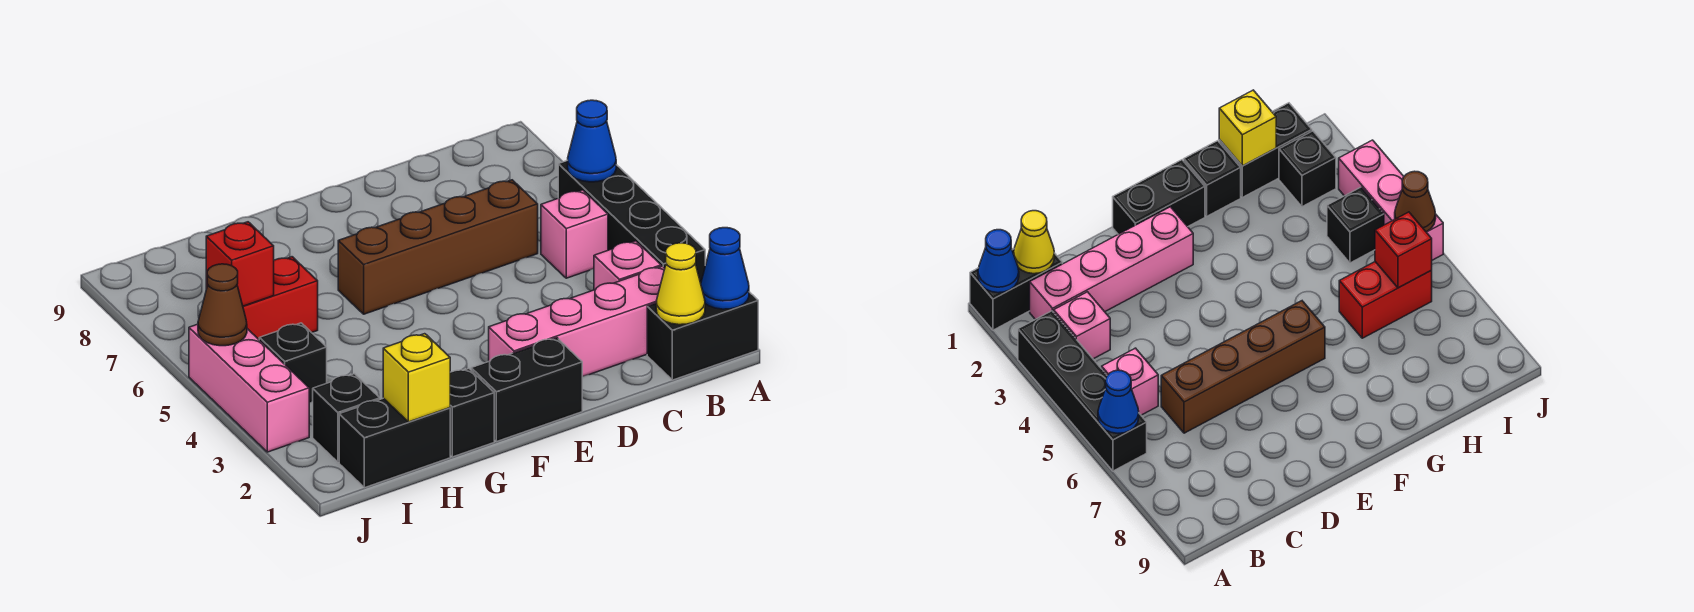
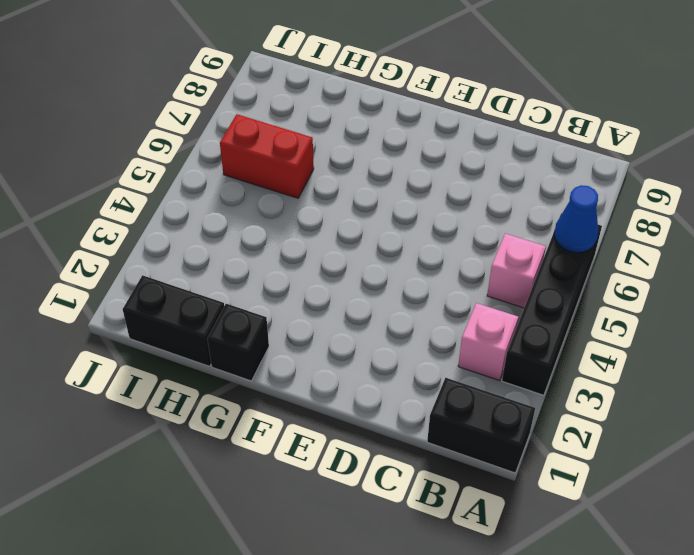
none -> pink brick B2:E2 level 1
none -> brown brick C6:F6 level 1
none -> black brick E1:F1 level 1

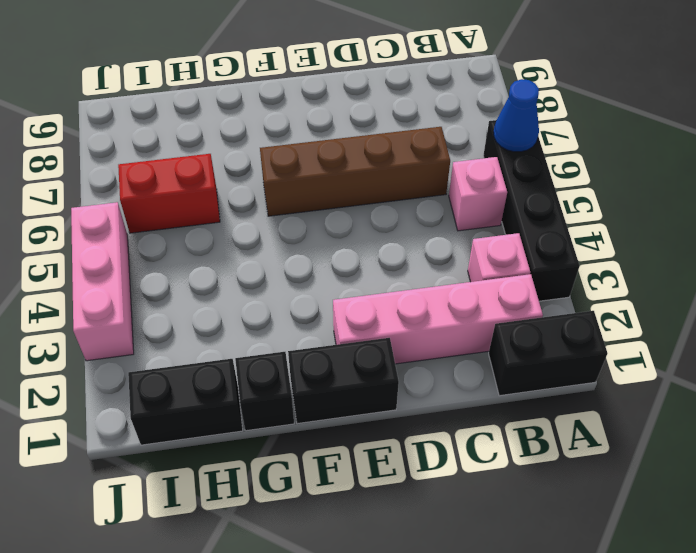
none -> black brick I2 level 1
none -> black brick I4 level 1
none -> blue cone A1 level 2

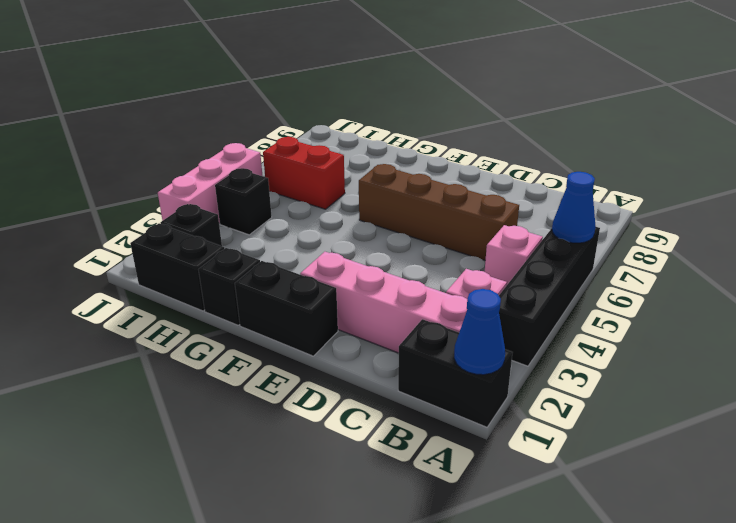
none -> yellow cone B1 level 2
none -> yellow brick H1 level 2
none -> red brick I6 level 2

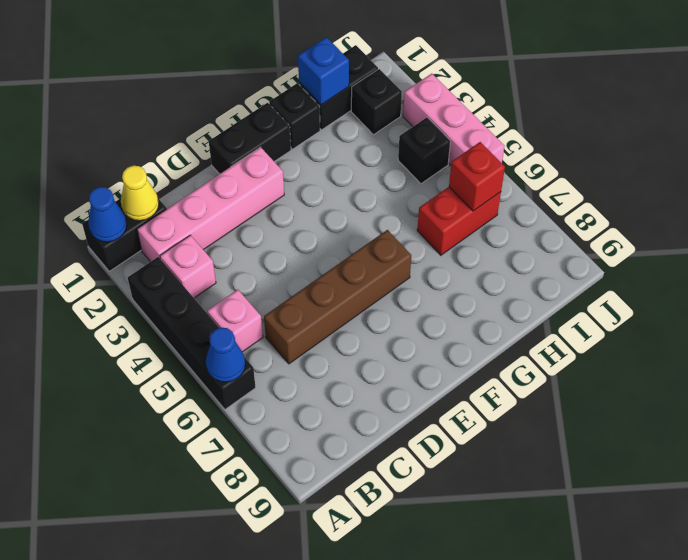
blue brick H1 level 2 -> yellow brick H1 level 2
none -> brown cone J5 level 2

